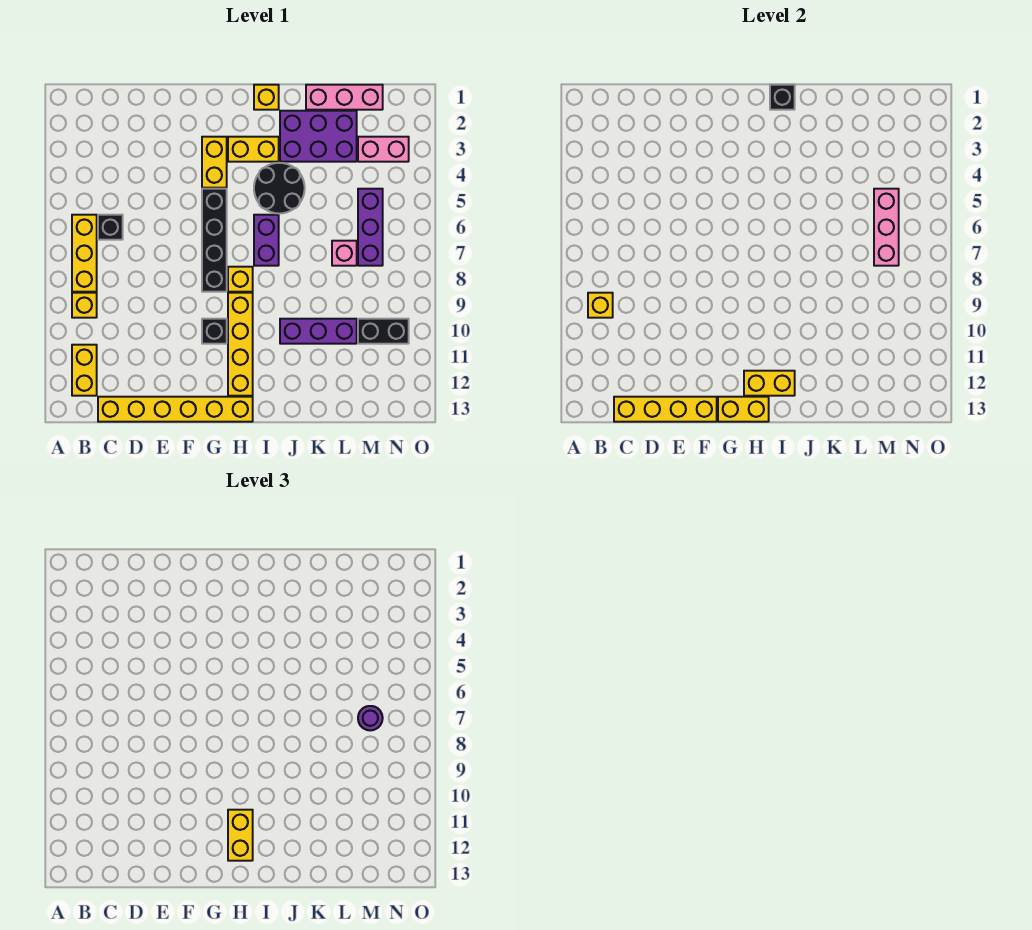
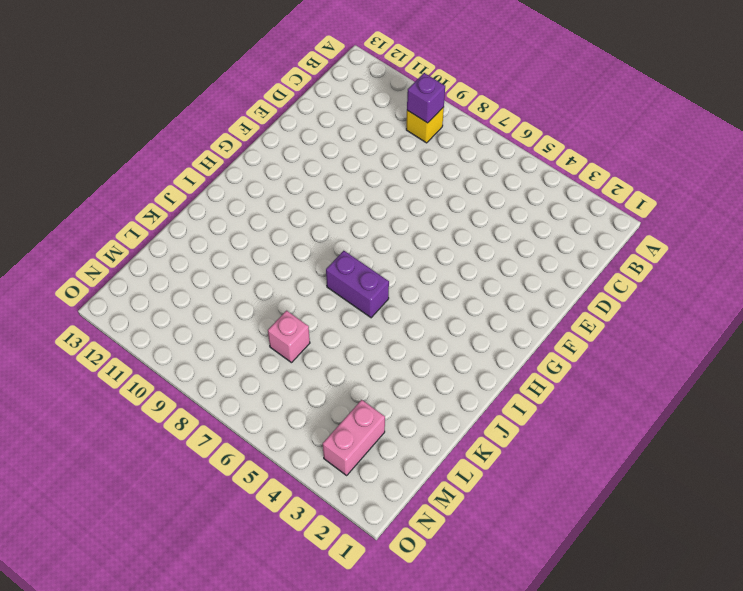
purple brick B9 level 2 -> yellow brick B9 level 2
none -> yellow brick B6:B8 level 1
none -> yellow brick B11:B12 level 1
none -> black brick C6 level 1

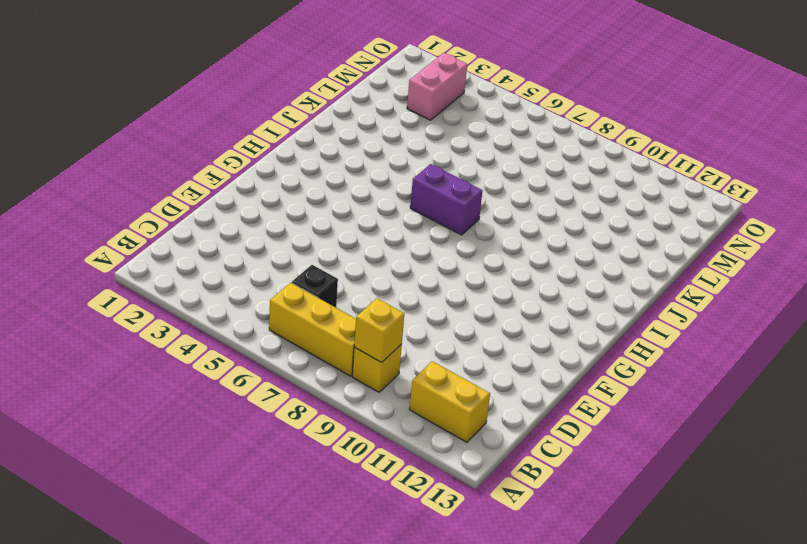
none -> yellow brick C13:H13 level 1
none -> yellow brick G3:G4 level 1
none -> black brick G5:G8 level 1

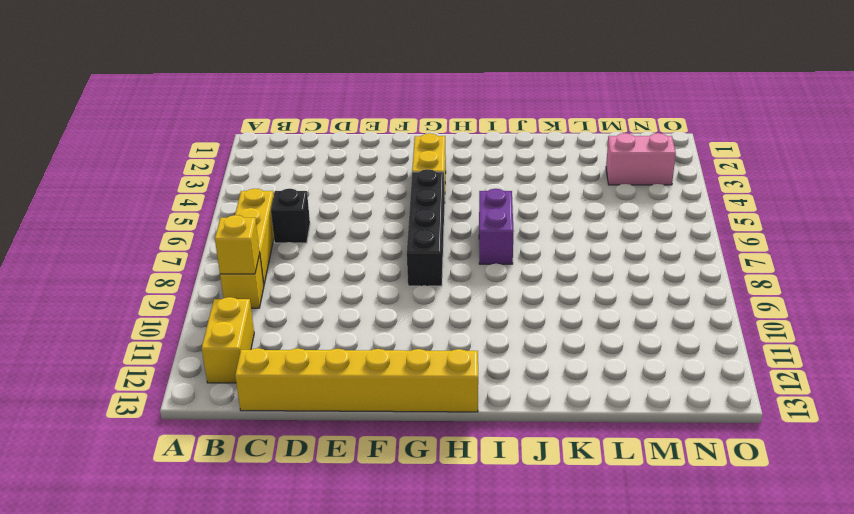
none -> black brick G10 level 1
none -> yellow brick H3:I3 level 1
none -> yellow brick H8 level 1

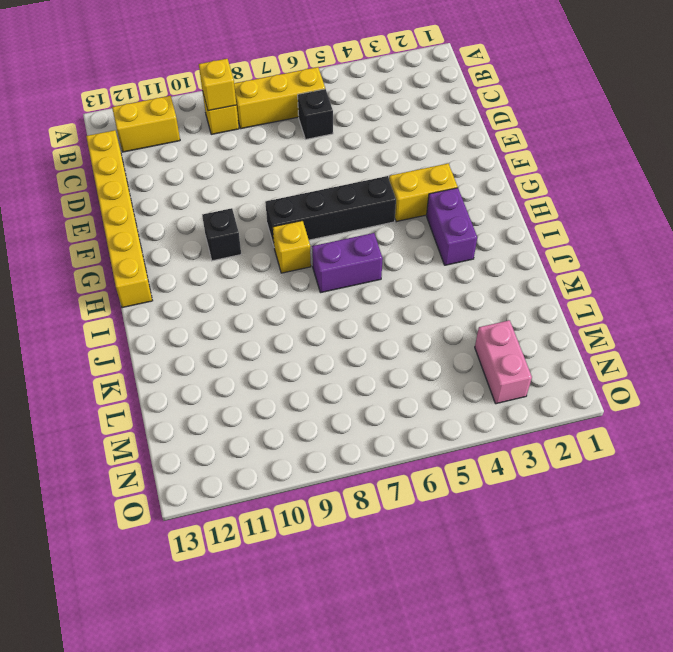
purple brick H3:I3 level 1 -> yellow brick H3:I3 level 1
none -> yellow brick H9:H12 level 1
none -> yellow brick I1 level 1
none -> black round brick I4:J5 level 1

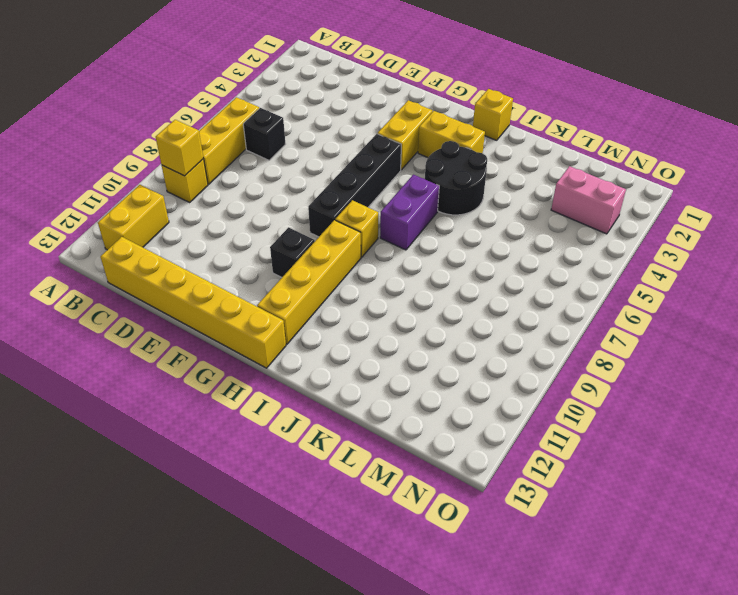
none -> purple brick J2:L3 level 1
none -> purple brick J10:L10 level 1
none -> pink brick K1:M1 level 1

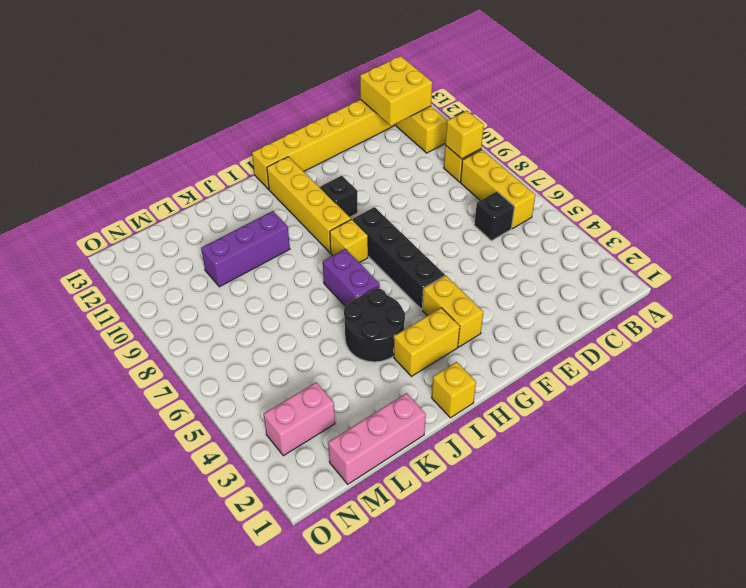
yellow brick B12:C13 level 2 -> yellow brick C13:F13 level 2
none -> purple brick J2:L3 level 1
none -> pink brick L7 level 1
none -> purple brick M5:M7 level 1

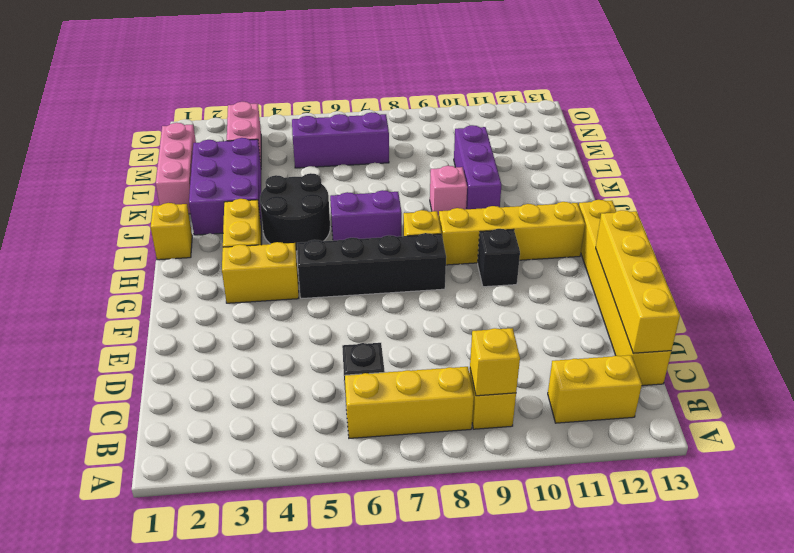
pink brick J9 level 1 -> pink brick L7 level 1
none -> black brick M10:N10 level 1
none -> yellow brick G13:H13 level 2
none -> yellow brick H12:I12 level 2

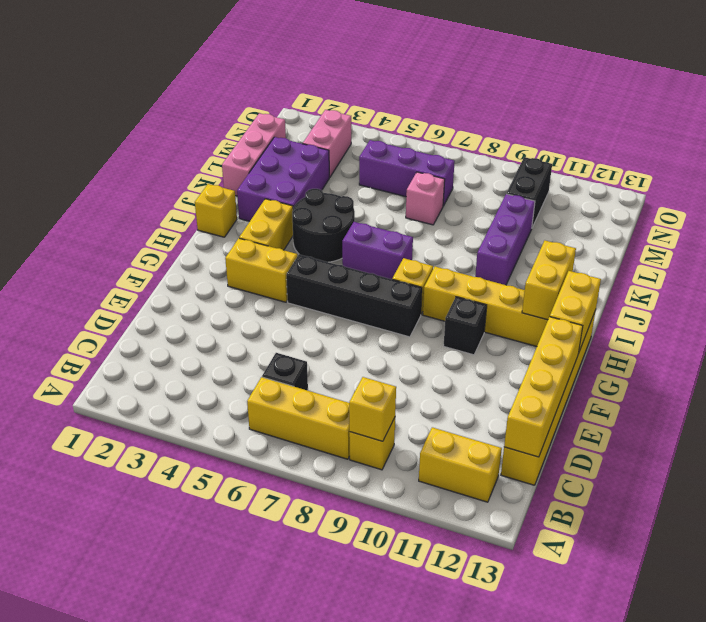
none -> black brick I1 level 2
none -> pink brick M5:M7 level 2
none -> yellow brick H11:H12 level 3

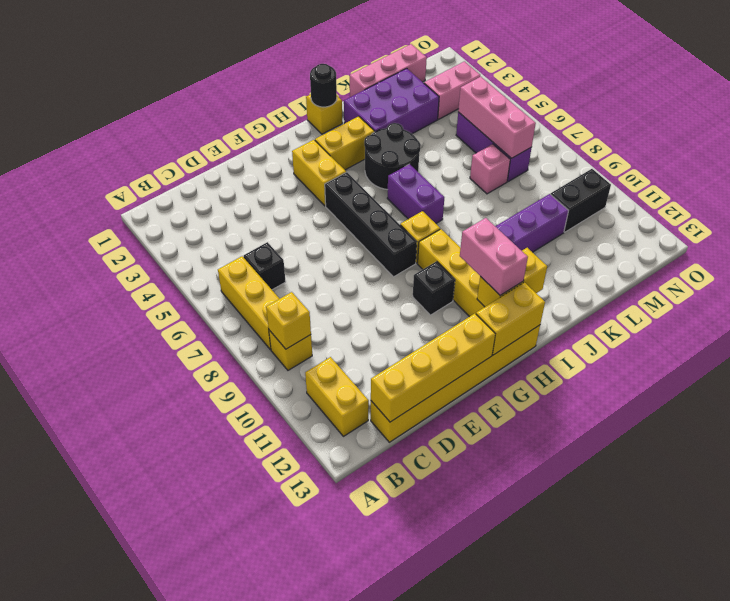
pink brick H11:H12 level 3 -> yellow brick H11:H12 level 3
black round brick I1 level 2 -> black brick I1 level 2
none -> purple round brick M7 level 3

